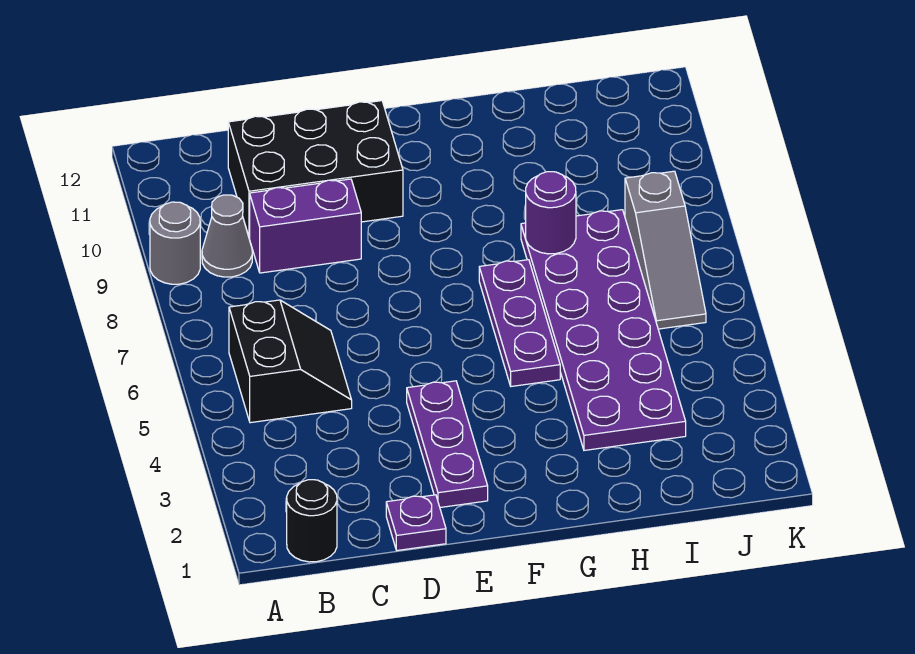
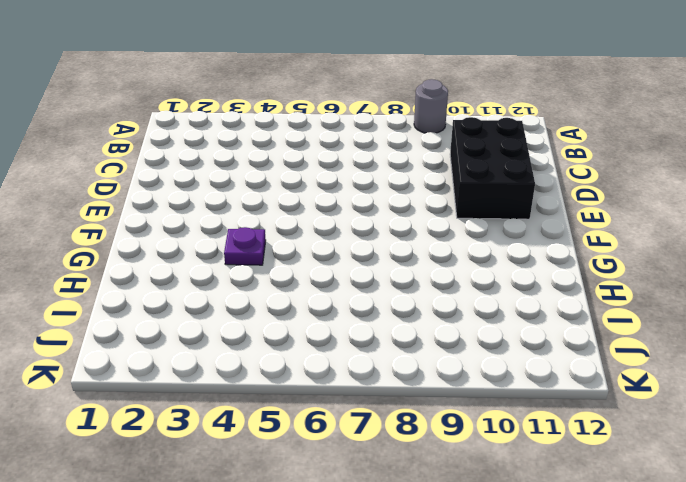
purple plate G4 level 1 -> purple plate D1 level 1
none -> black round brick B1 level 1
none -> black slope B5:C6 level 1 top B
none -> grey cone B9 level 1

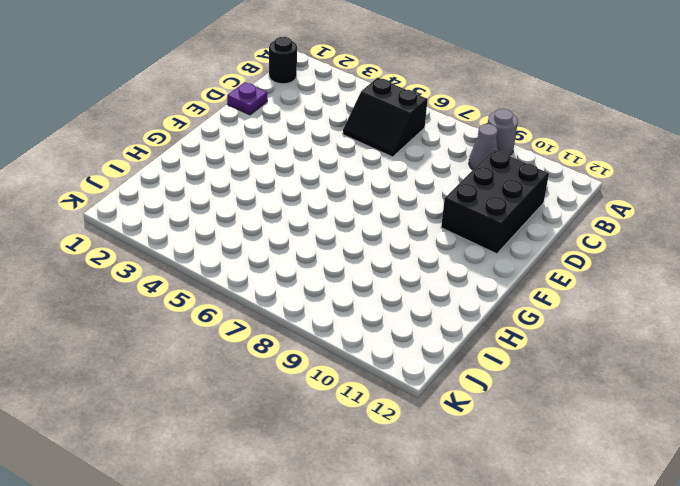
none -> purple brick C9:D9 level 1
none -> purple plate E2:E4 level 1
none -> purple plate G5:G7 level 1

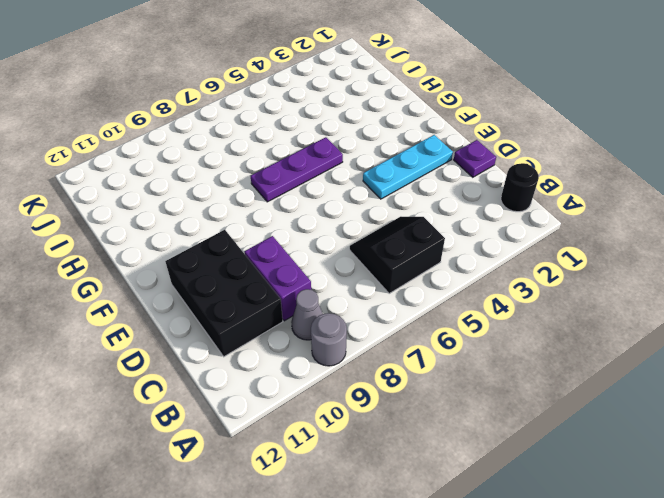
cyan plate E2:E4 level 1 -> purple plate E2:E4 level 1
none -> purple plate H3:I8 level 1
none -> grey slope J6:J8 level 1 top 8
none -> purple round brick H8 level 2

